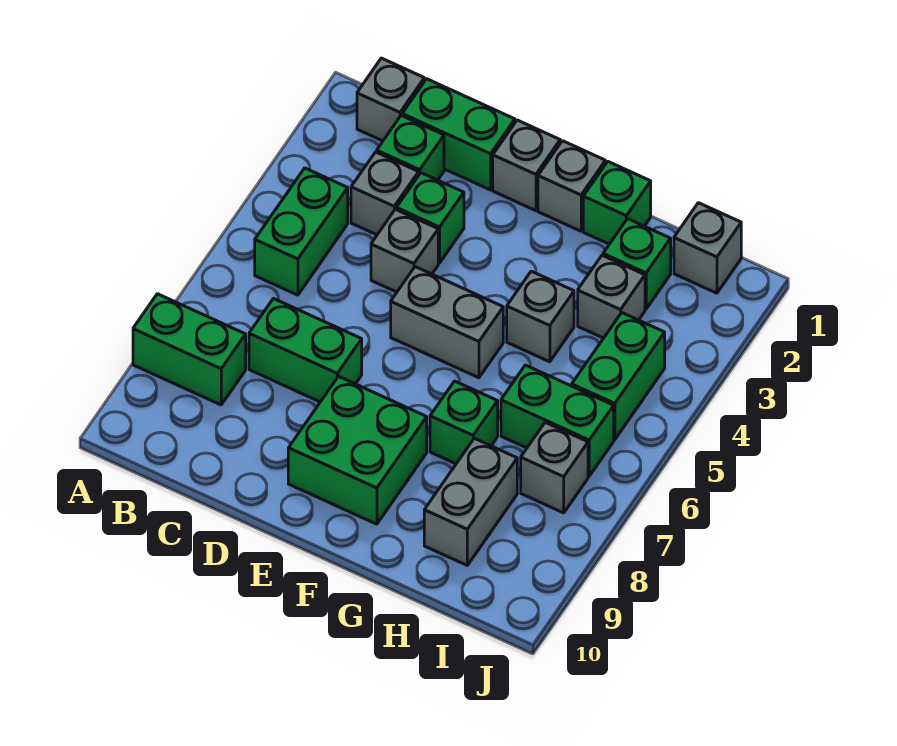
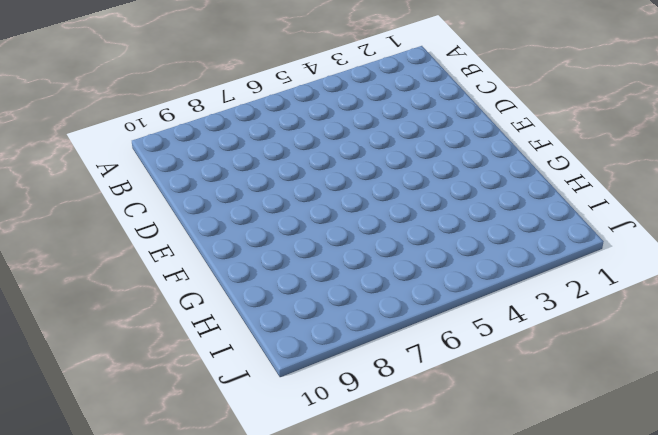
none -> green brick A8:B8 level 1
none -> grey brick B1 level 1
none -> green brick B4:B5 level 1

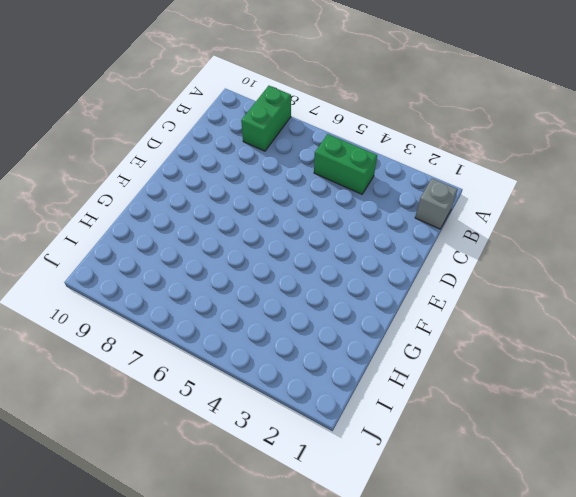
none -> green brick C1:D1 level 1
none -> green brick C2 level 1
none -> grey brick C3 level 1

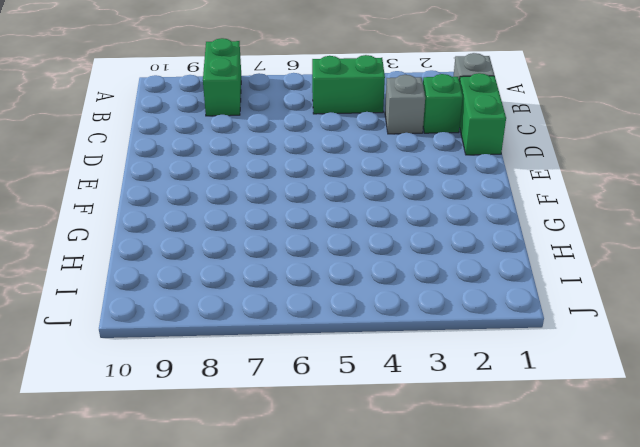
none -> green brick C7:D7 level 1
none -> green brick D3 level 1
none -> grey brick D4 level 1

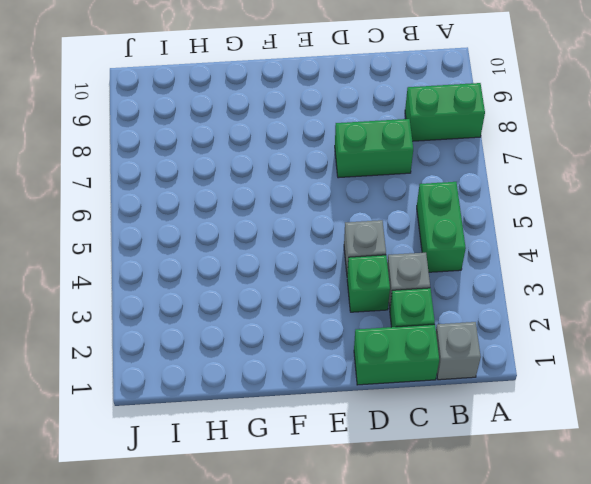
none -> grey brick E1 level 1
none -> grey brick E5:F5 level 1
none -> green brick E8:F9 level 1

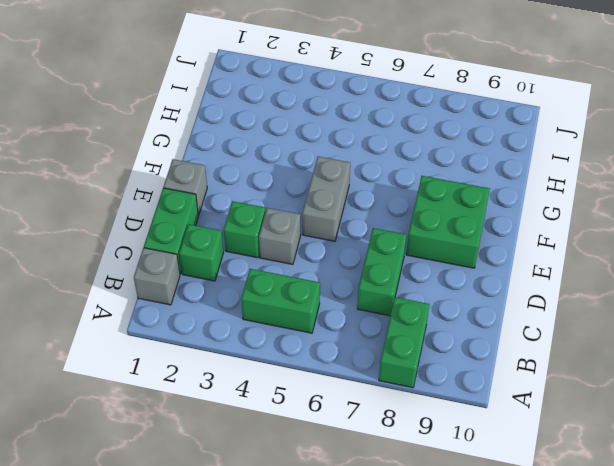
none -> grey brick C3 level 1
none -> grey brick F1 level 1
none -> green brick G1 level 1

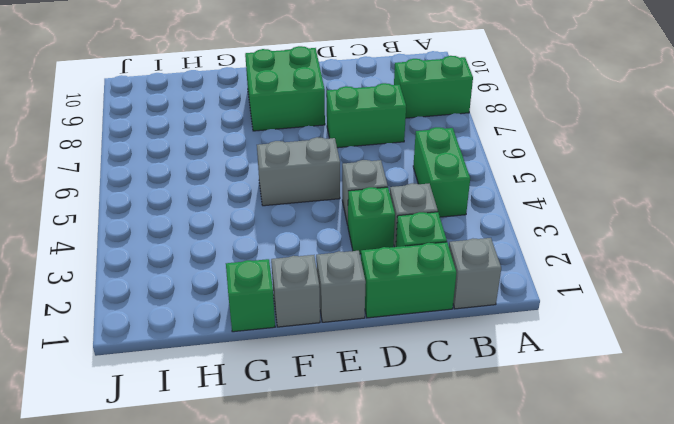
none -> grey brick G4 level 1
none -> green brick G7 level 1
none -> green brick H2 level 1

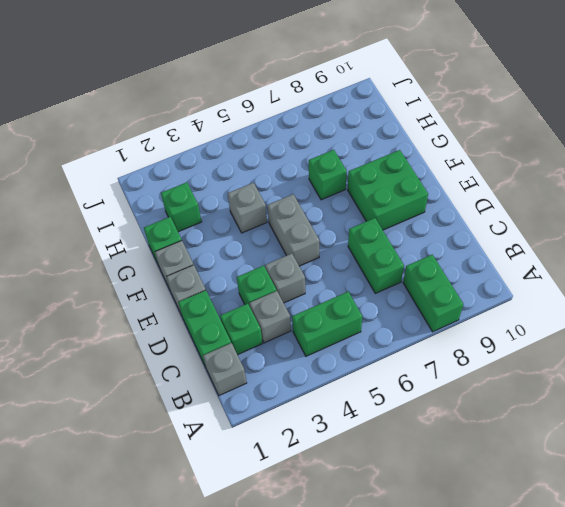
none -> grey brick H3 level 1
none -> green brick H6:I6 level 1
none -> grey brick H8:H9 level 1

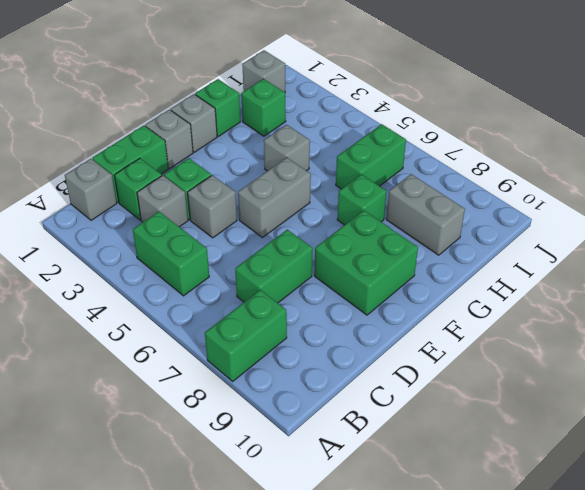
none -> grey brick H3 level 1
none -> green brick I4:I5 level 1
none -> grey brick I7 level 1

